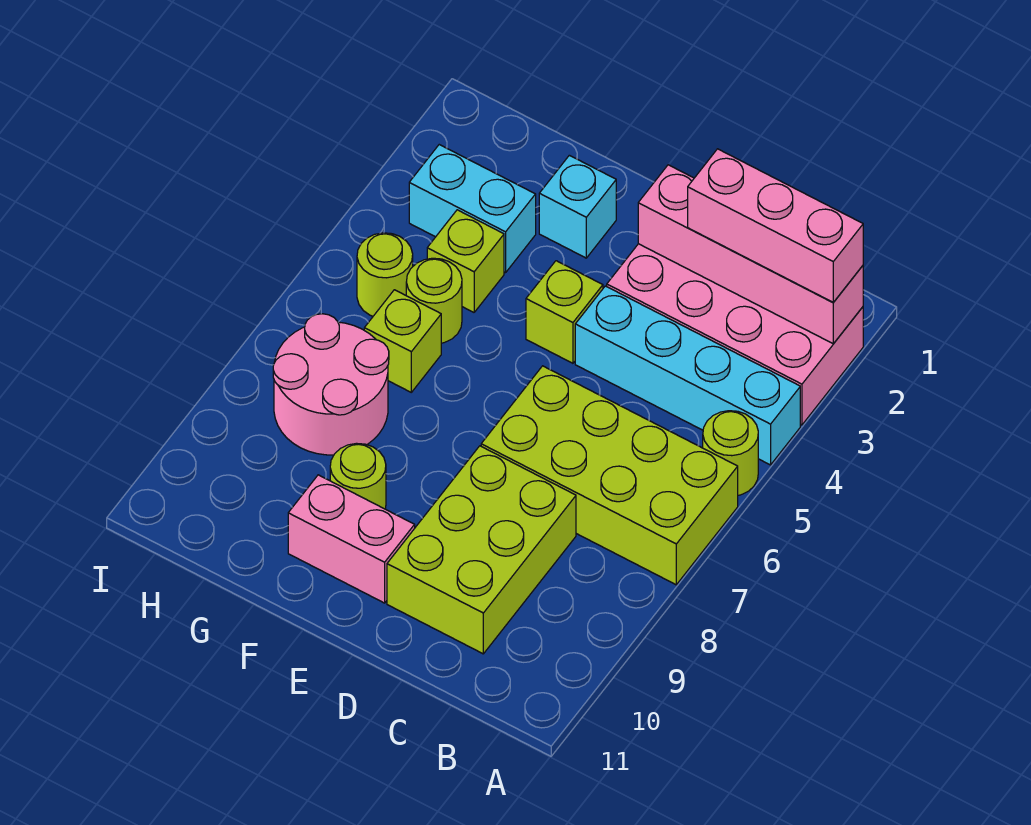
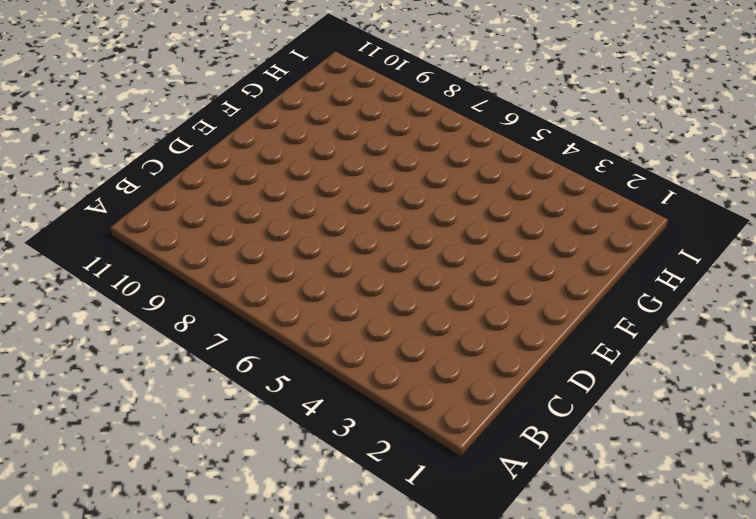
none -> pink brick A2:D3 level 1
none -> cyan brick A4:D4 level 1
none -> lime round brick A5 level 1

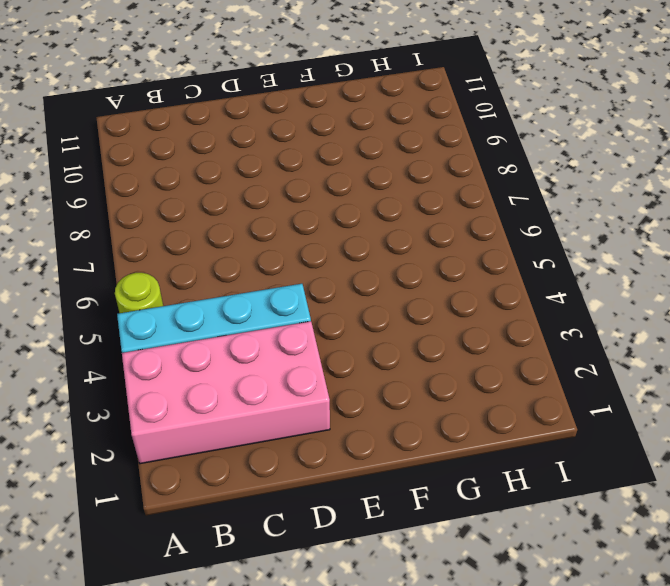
none -> lime brick A6:D7 level 1
none -> lime brick C8:D10 level 1
none -> lime brick E4 level 1

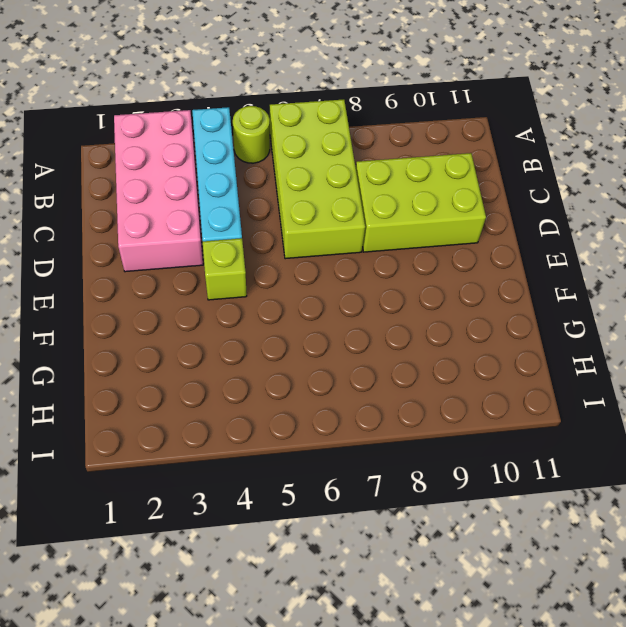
none -> pink brick E10:F10 level 1
none -> cyan brick F2 level 1
none -> lime round brick F9 level 1

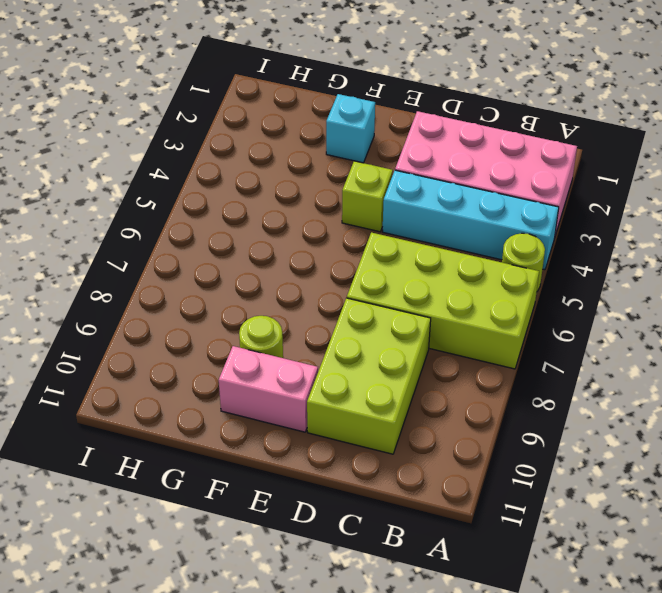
none -> cyan brick G3:H3 level 1
none -> lime brick G4 level 1
none -> lime round brick G5 level 1

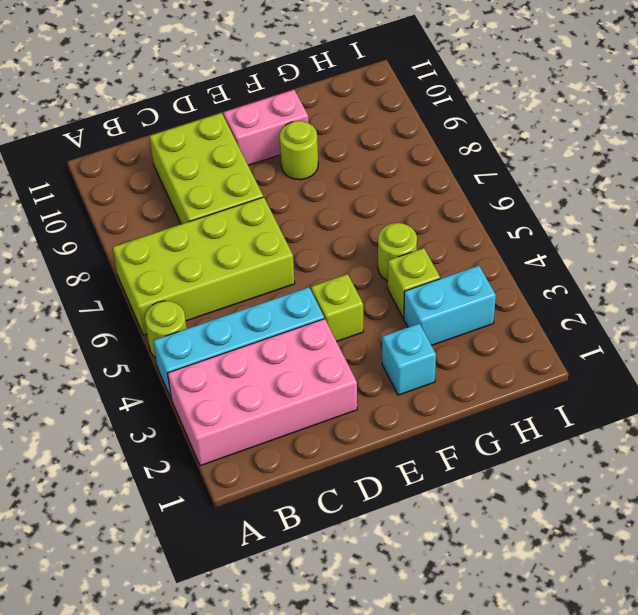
none -> lime brick G6 level 1
none -> pink round brick G7:H8 level 1
none -> lime round brick H5 level 1

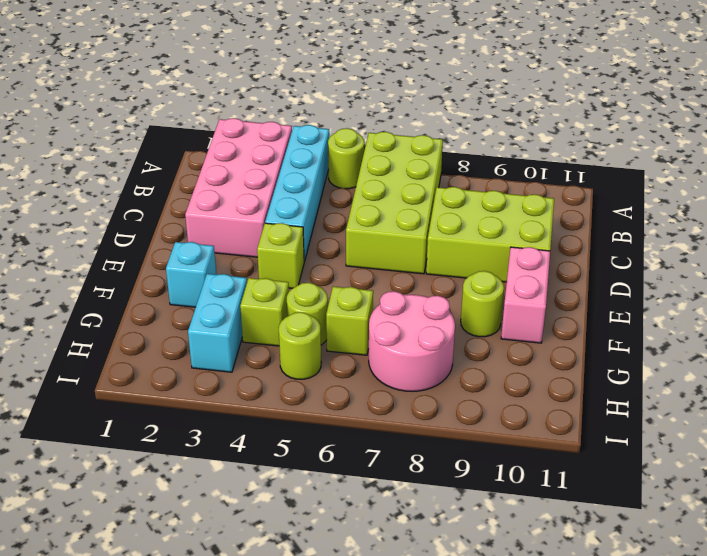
none -> pink brick A2:D2 level 2
none -> pink brick A2:C2 level 3

